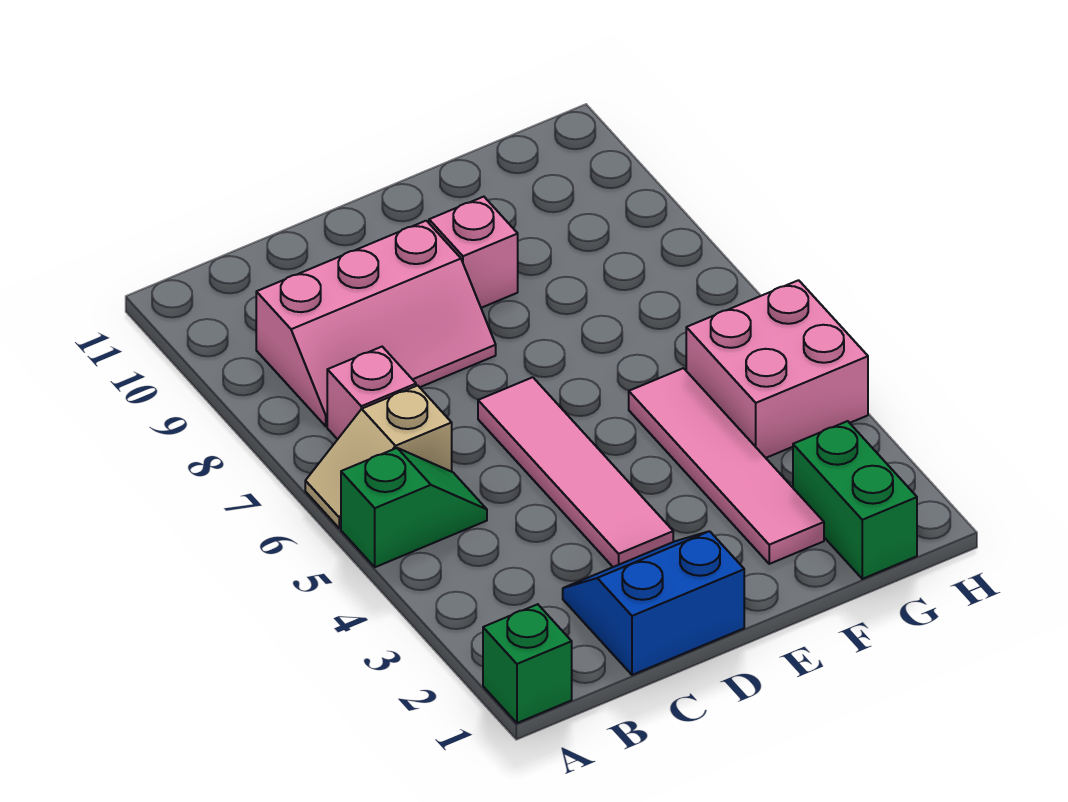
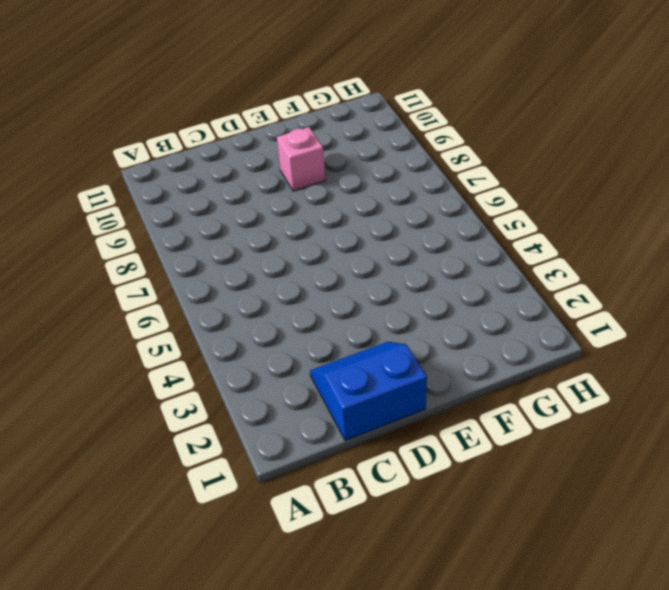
none -> green brick A1 level 1
none -> green slope A5:B5 level 1 top A

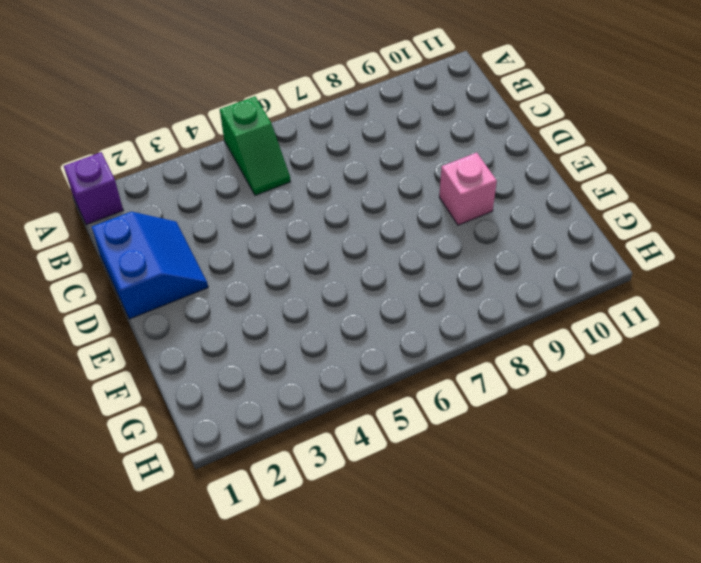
purple brick A1 level 1 -> green brick A1 level 1
none -> tan slope A6:B6 level 1 top B
none -> pink brick B7 level 1

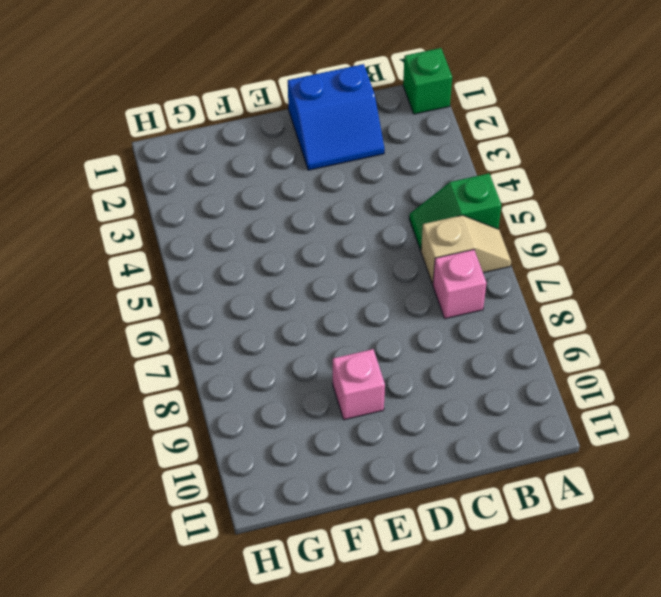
none -> pink slope B8:D9 level 1 top 9
none -> pink tile D3:D6 level 1

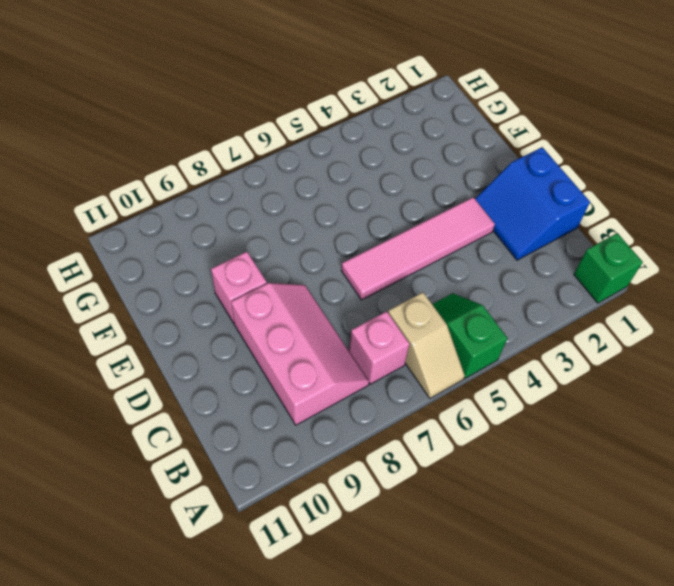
none -> pink tile F2:F5 level 1
none -> green brick G1:G2 level 1

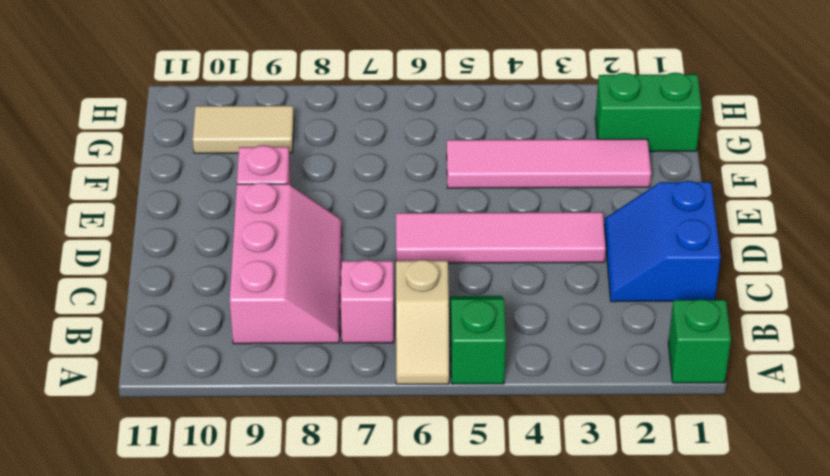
tan tile G9:G10 level 1 -> none
none -> pink brick G4:H5 level 1

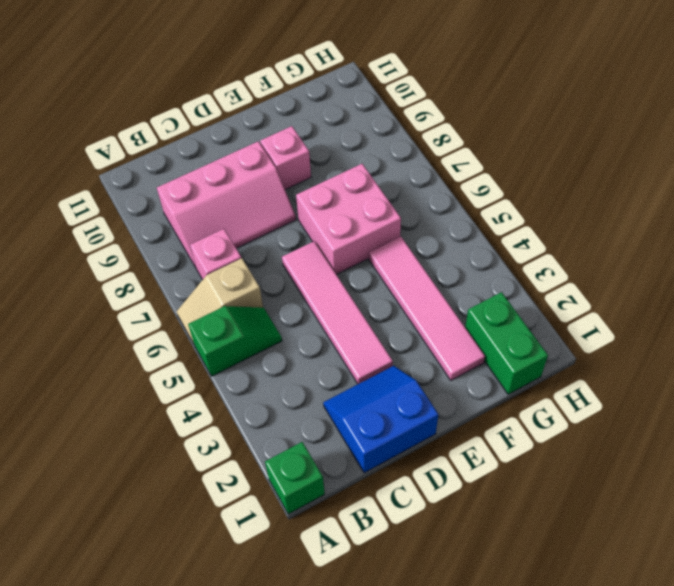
pink brick E6:F7 level 1 -> pink brick G4:H5 level 1

